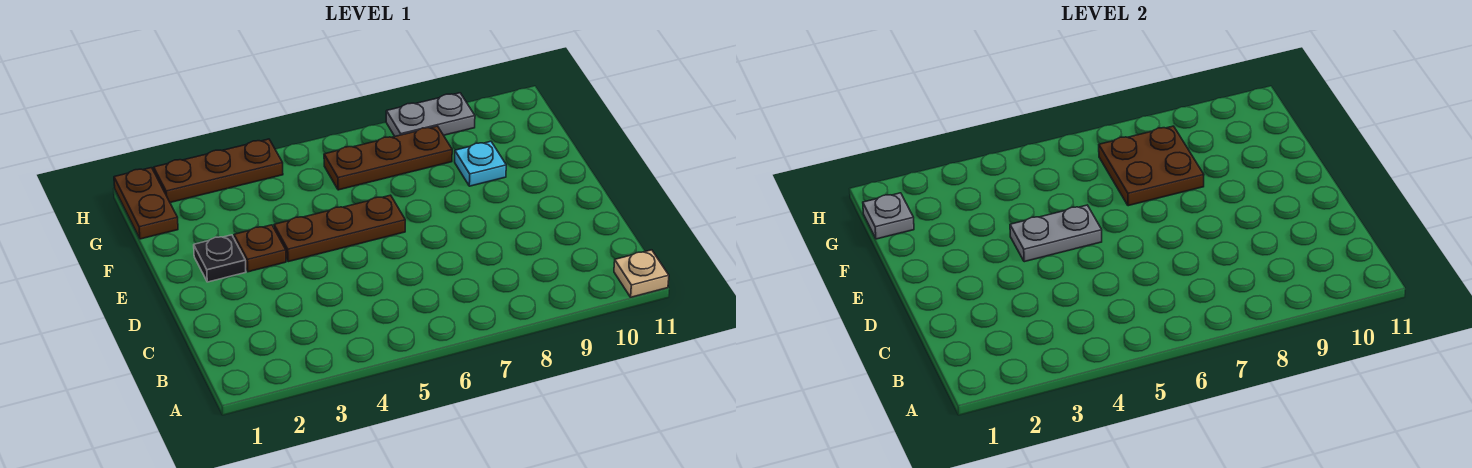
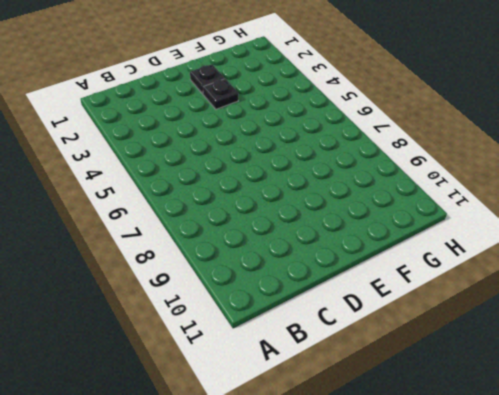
black plate E3 level 1 -> brown plate E3 level 1
none -> tan plate A11 level 1
none -> brown plate E4:E6 level 1
none -> cyan plate F9 level 1

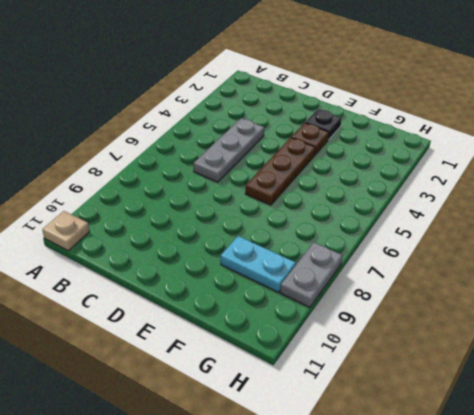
grey plate C4:C6 level 1 -> none
cyan plate F9:G9 level 1 -> cyan plate F9 level 1
none -> brown plate G1:H1 level 1
none -> brown plate G6:G8 level 1
none -> brown plate H2:H4 level 1

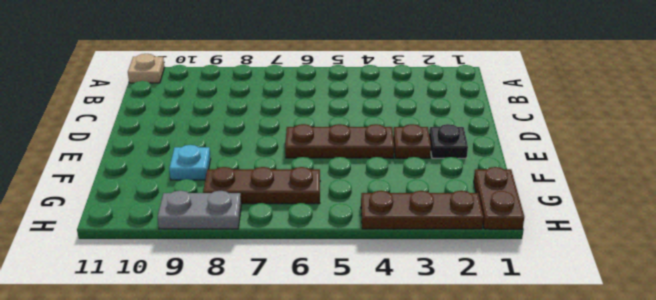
none -> grey plate E4:E5 level 2
none -> brown plate F7:G8 level 2
none -> grey plate G1 level 2

